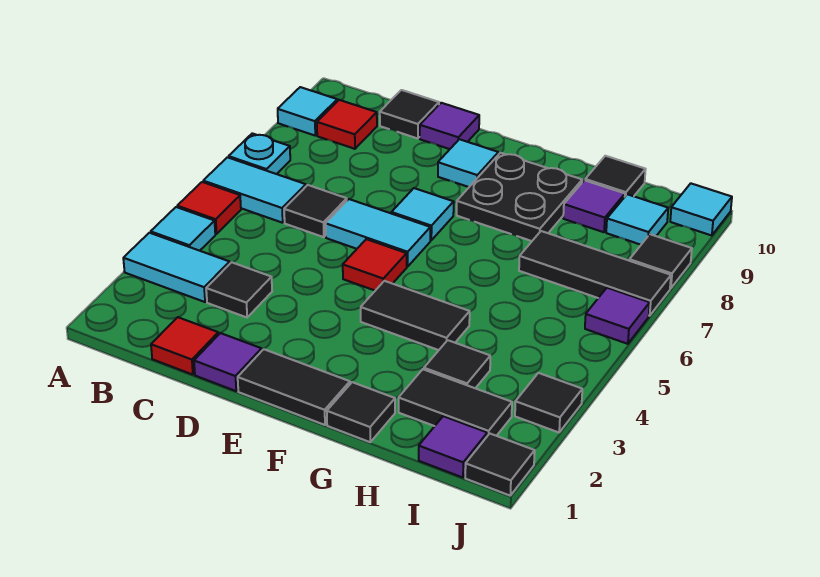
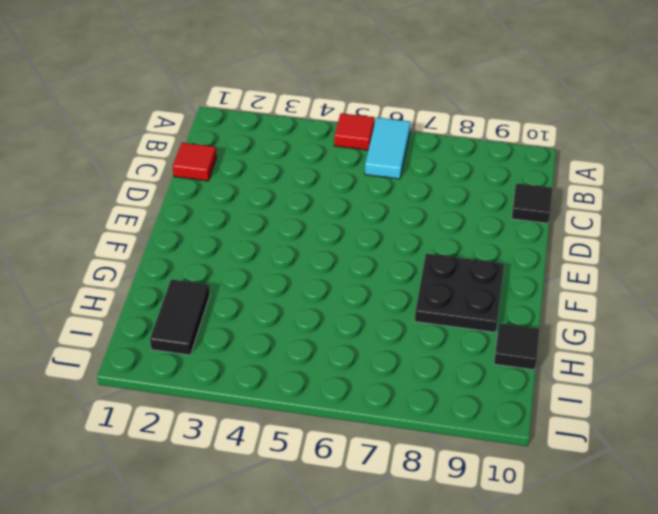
none -> cyan tile A3:B3 level 1
none -> cyan tile A4 level 1
none -> cyan plate A7 level 1
none -> cyan tile A9 level 1

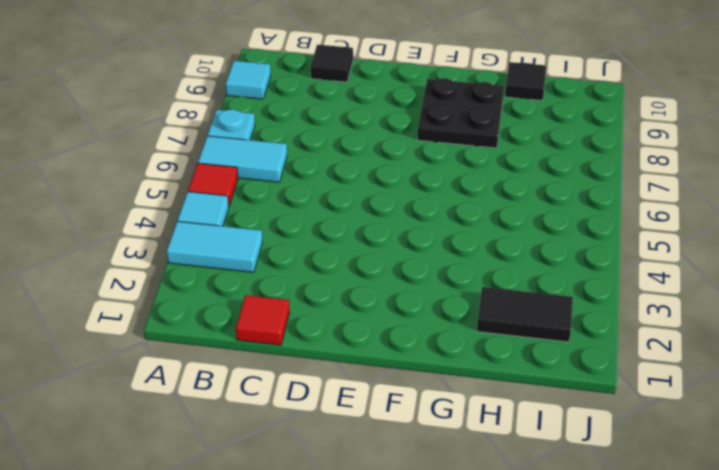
none -> red tile B9 level 1
none -> black tile C3 level 1
none -> black tile C6 level 1
none -> purple tile D1 level 1

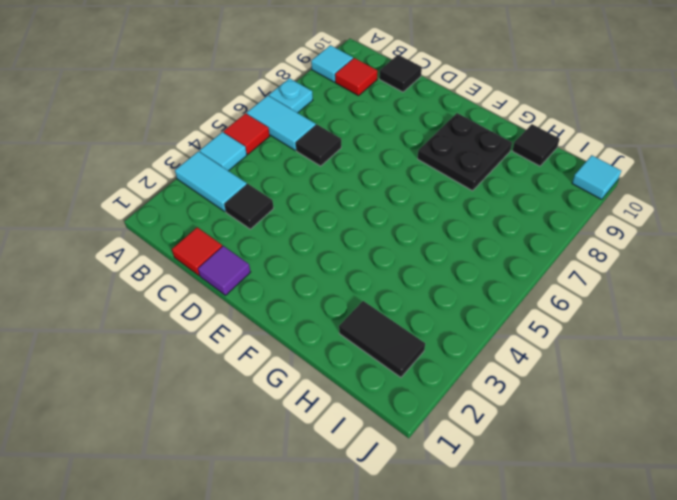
none -> cyan tile D6:E6 level 1
none -> purple tile D10 level 1
none -> black tile E1:F1 level 1
none -> red tile E5 level 1

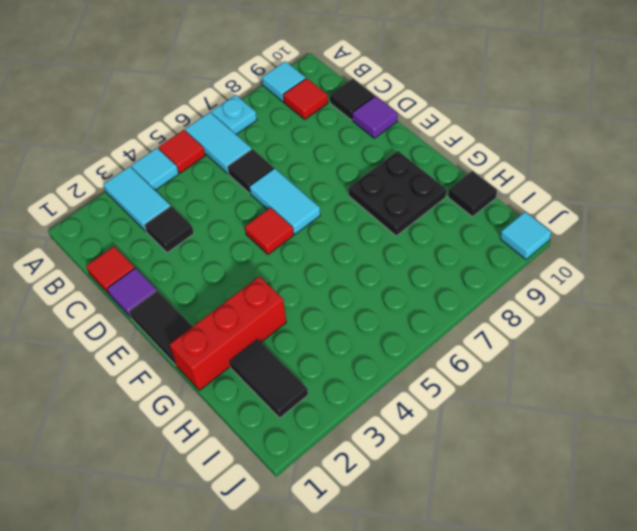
red brick G1:G3 level 1 -> black tile G1 level 1
none -> cyan tile E7 level 1
none -> cyan tile E9 level 1
none -> black tile F4:G4 level 1
none -> black tile H3 level 1

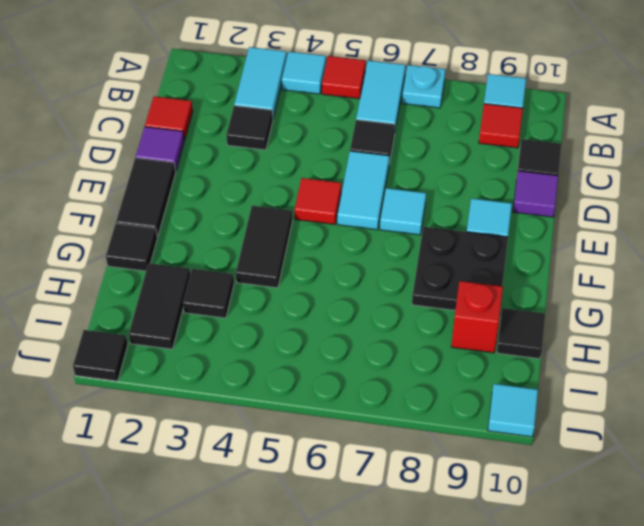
red brick H9 level 1 -> purple tile H9 level 1
none -> black tile H7:J7 level 1
none -> purple tile I1 level 1
none -> cyan tile I9 level 1
none -> black tile J3 level 1

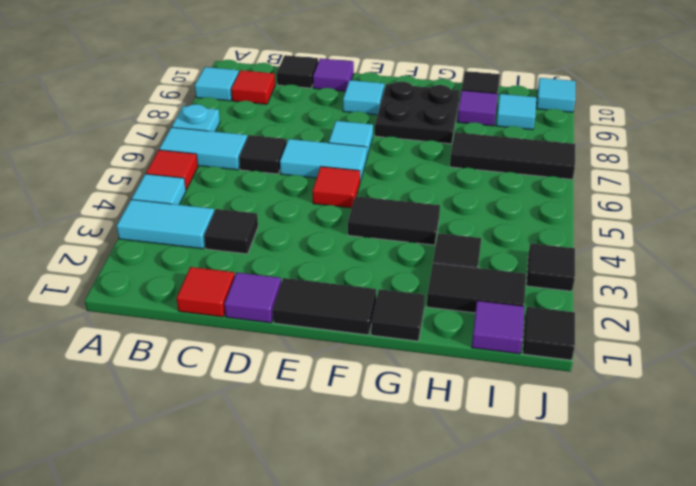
none -> purple tile J6 level 1
none -> black tile J8 level 1

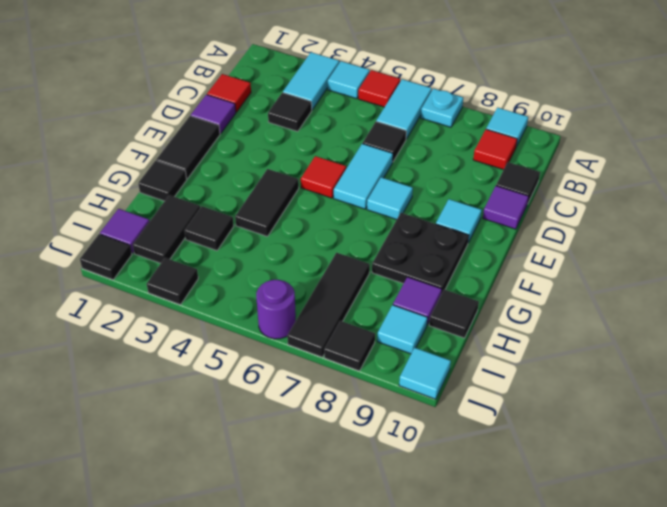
purple round brick J6 level 1 -> purple tile J6 level 1

